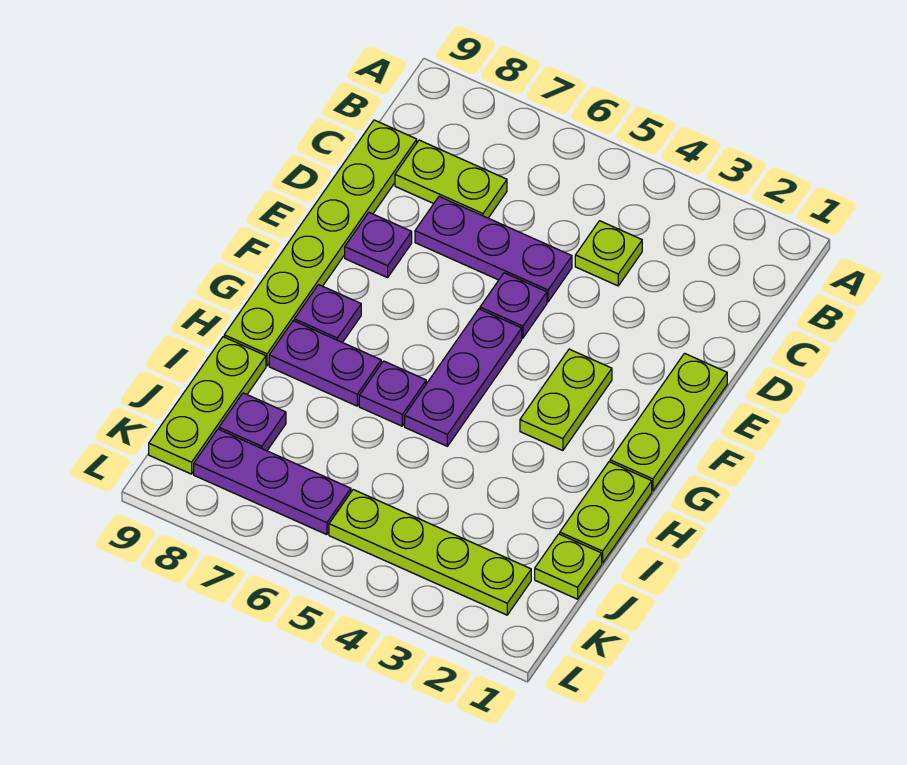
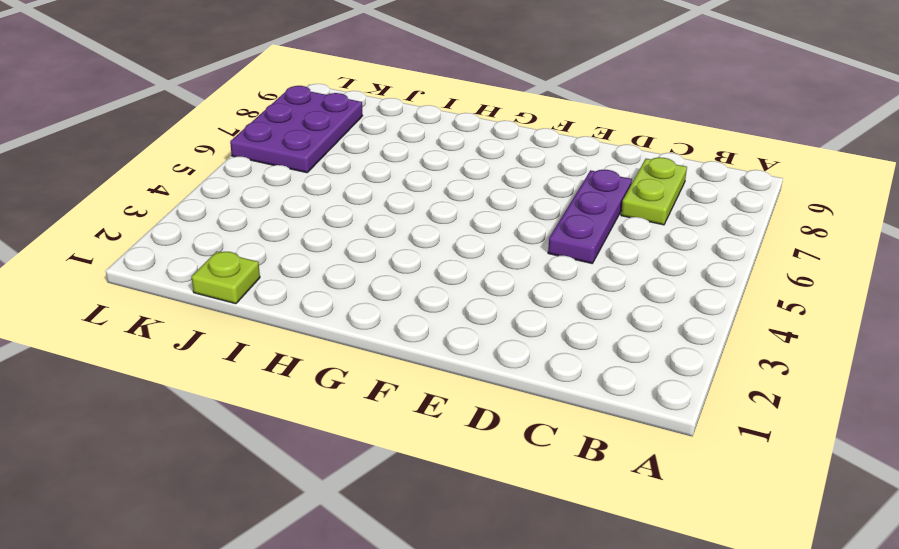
purple plate K6:L8 level 1 -> purple plate K6:K8 level 1
none -> lime plate C4 level 1
none -> lime plate C9:H9 level 1
none -> lime plate E1:G1 level 1

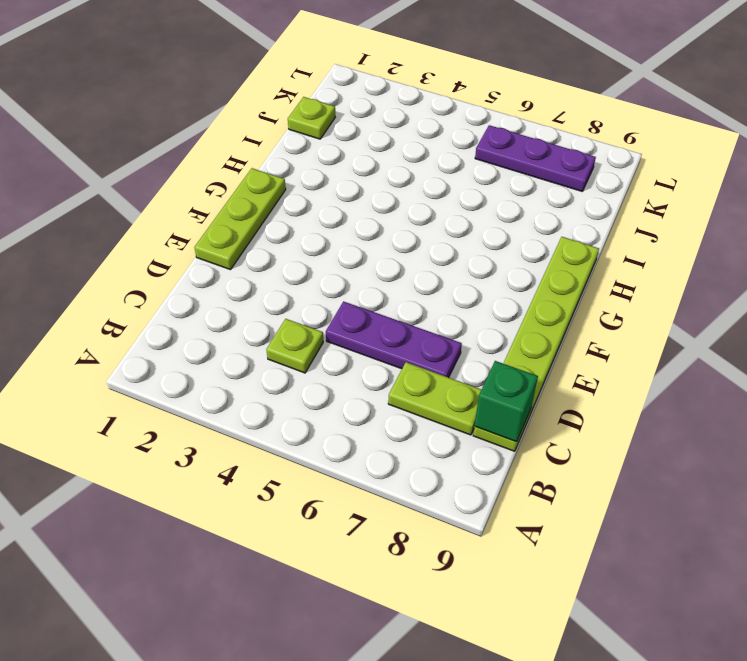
green brick C9 level 2 -> none
none -> purple plate E5 level 1
none -> purple plate E8 level 1
none -> lime plate F3:G3 level 1

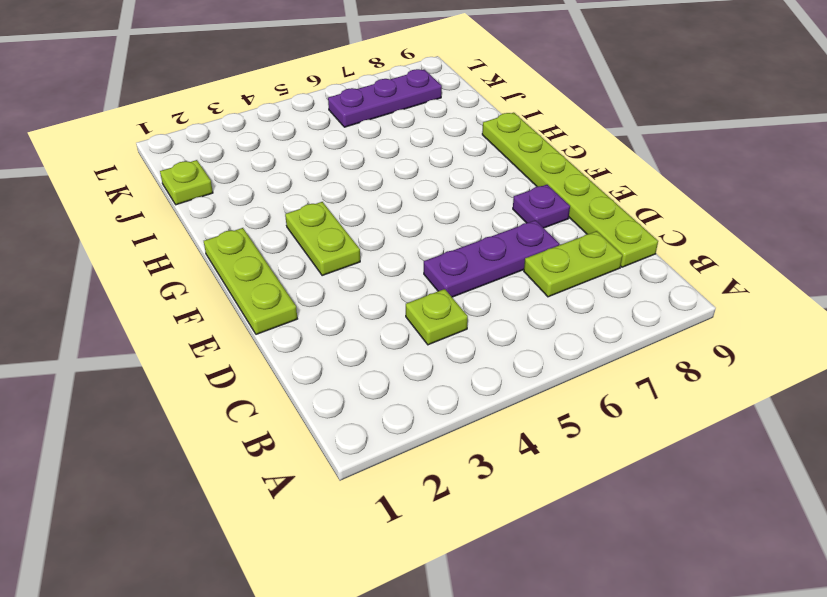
none -> purple plate E5 level 1
none -> purple plate F5:H5 level 1
none -> purple plate G8 level 1

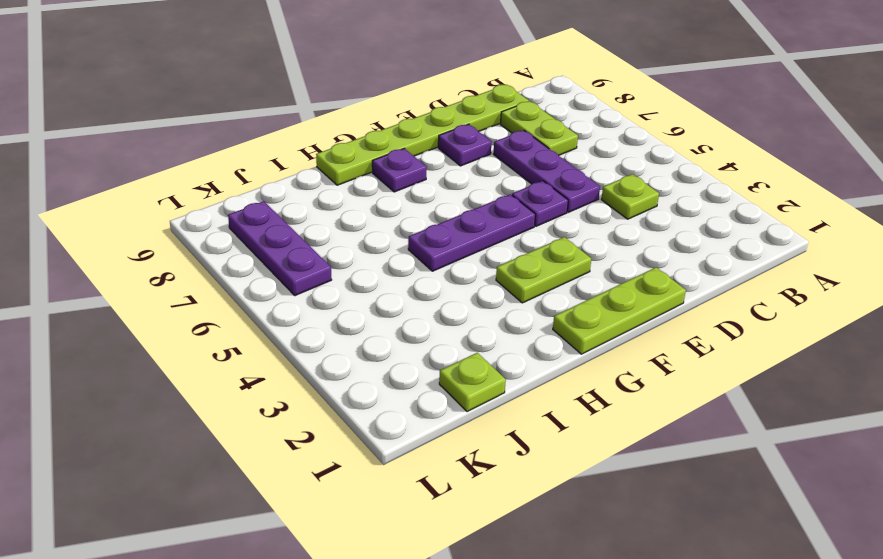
none -> lime plate H1:I1 level 1
none -> purple plate H6 level 1
none -> purple plate H7:H8 level 1

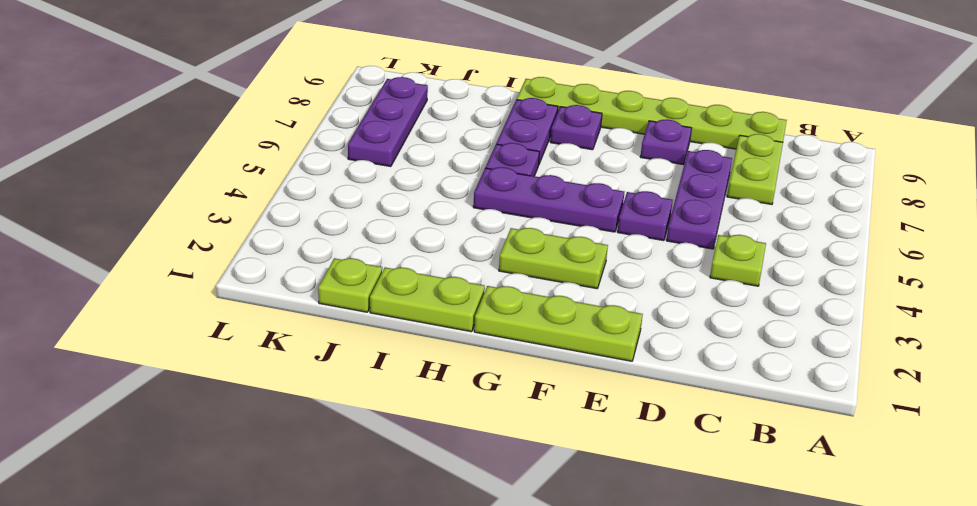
none -> lime plate I9:K9 level 1
none -> purple plate J8 level 1
none -> lime plate K2:K5 level 1

